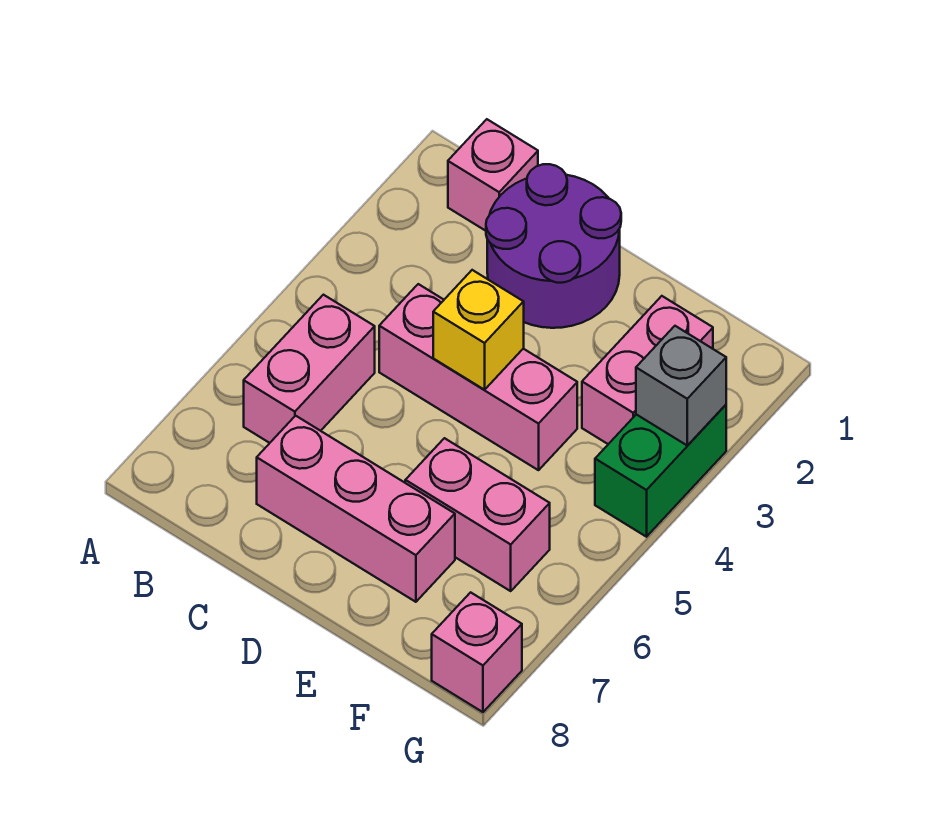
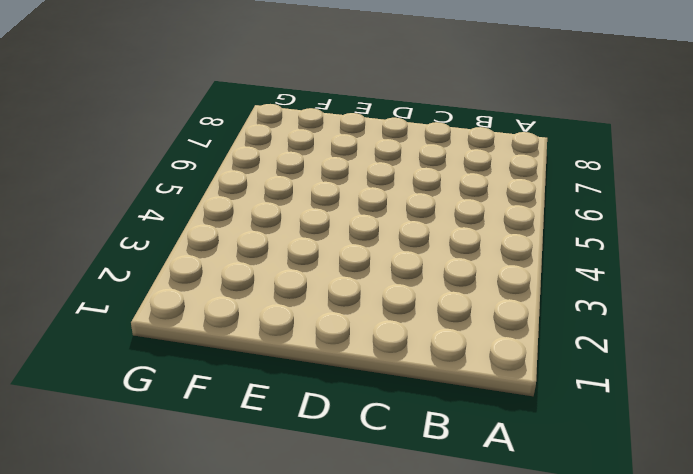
none -> pink brick B1 level 1
none -> pink brick B5:B6 level 1

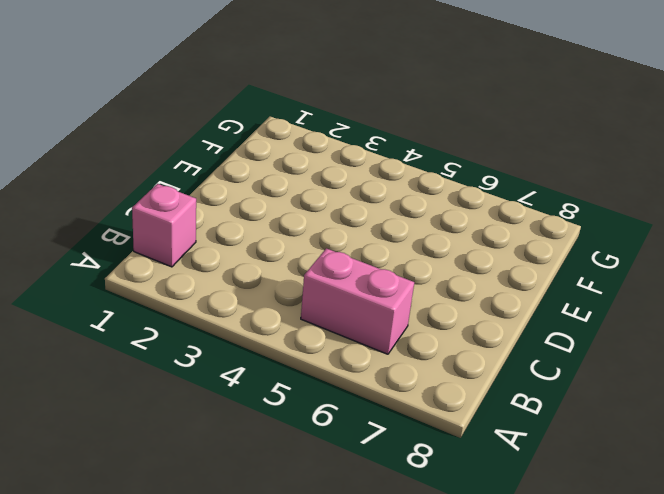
none -> purple round brick C1:D2 level 1
none -> pink brick C4:E4 level 1

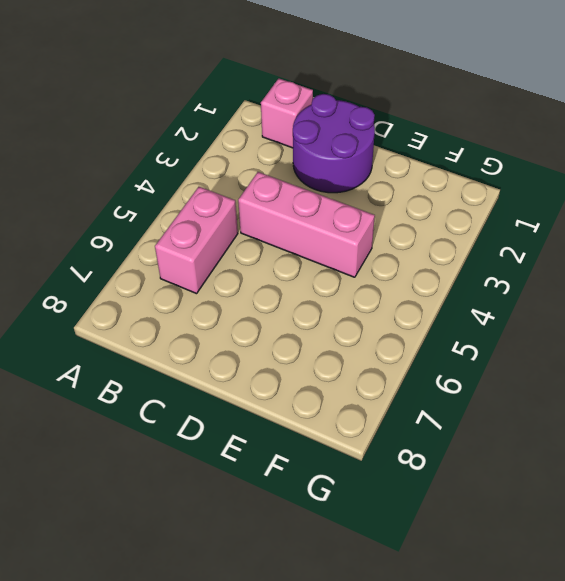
none -> pink brick C7:E7 level 1
none -> pink brick E6:F6 level 1

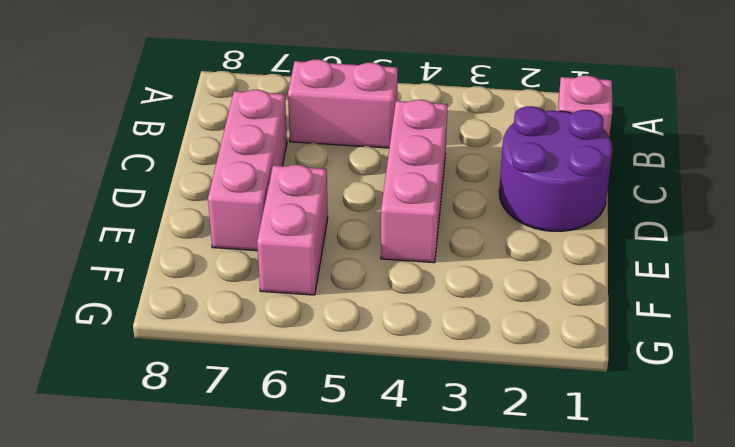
none -> pink brick F2:F3 level 1
none -> green brick G3:G4 level 1

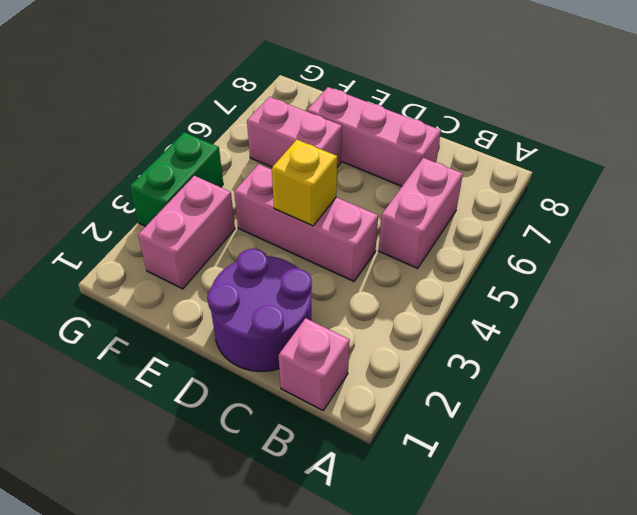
none -> pink brick G8 level 1
none -> grey brick G3 level 2

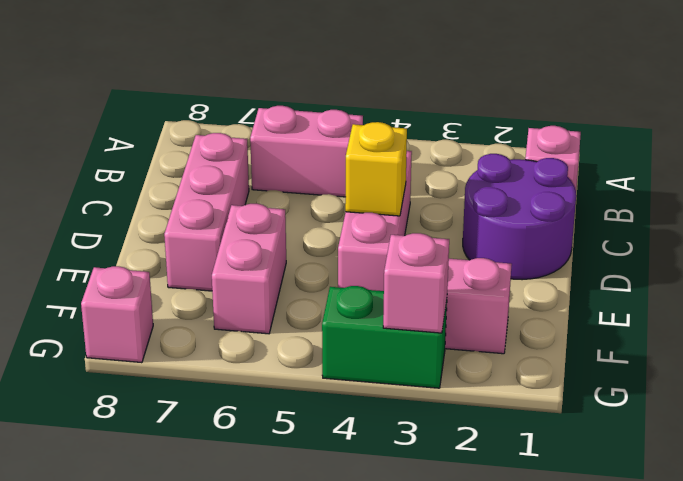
pink brick G3 level 2 -> grey brick G3 level 2

